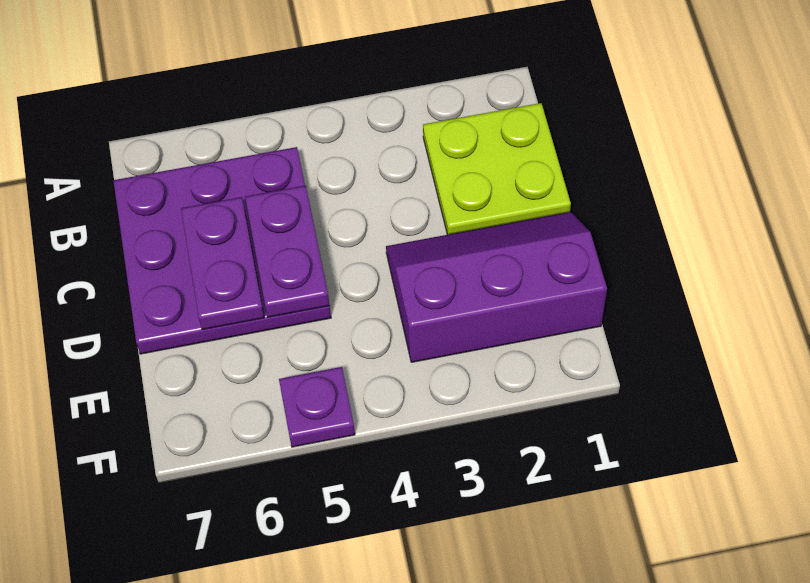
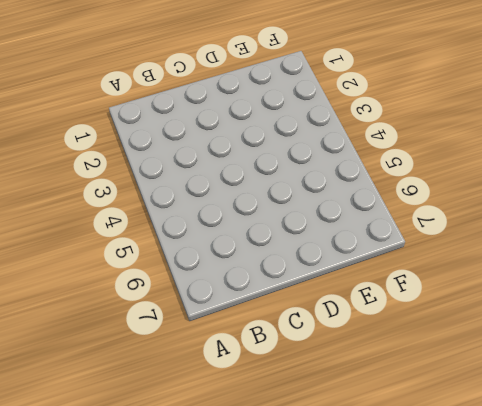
none -> lime plate B1:C2 level 1
none -> purple plate B5:D7 level 1

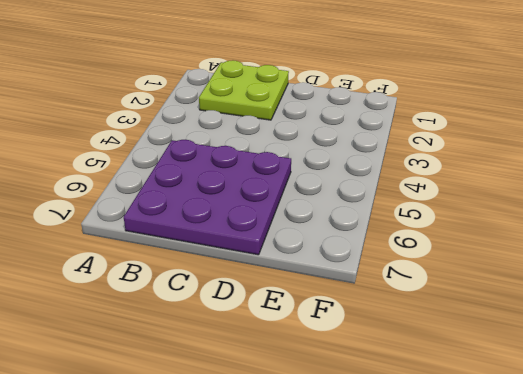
none -> purple slope D1:E3 level 1 top E
none -> purple plate F5 level 1

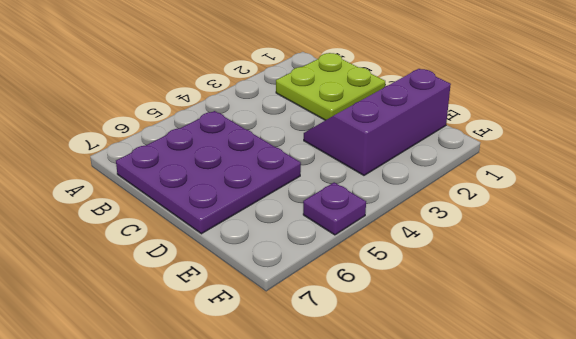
none -> purple plate C5:D5 level 2
none -> purple plate C6:D6 level 2

